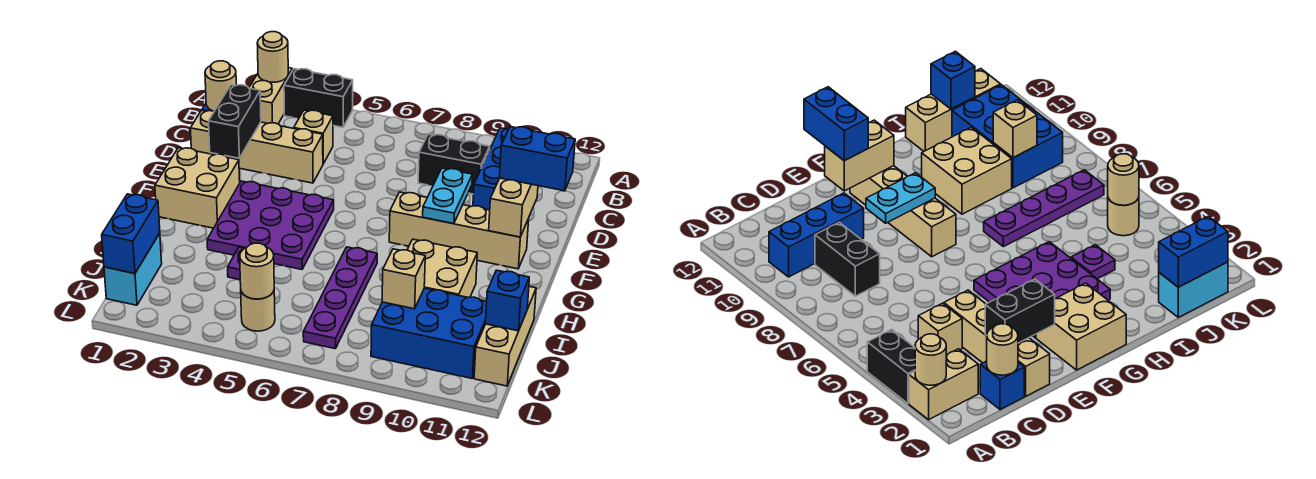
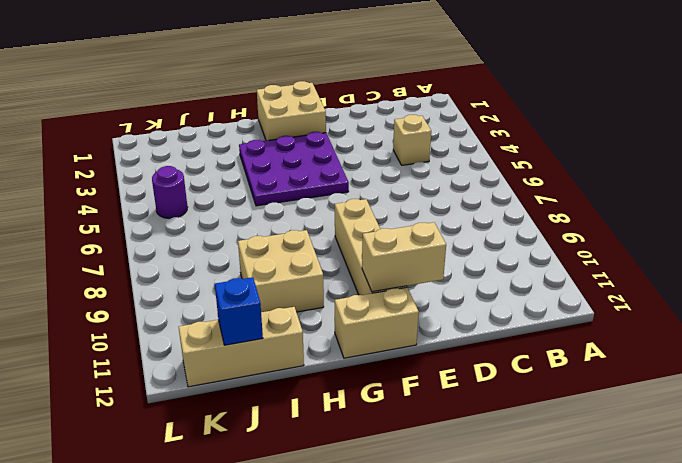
tan brick F12:G12 level 1 -> tan brick A2:B2 level 1
purple round brick K5 level 1 -> tan round brick K5 level 1
none -> black brick A3:A4 level 1
none -> blue brick B10:D10 level 1
none -> blue brick C1 level 1

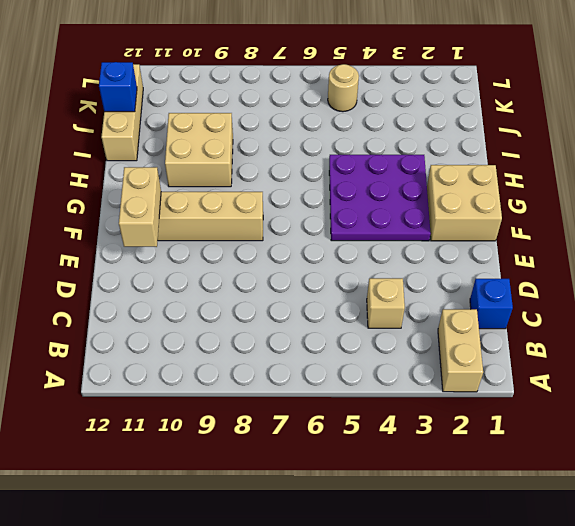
none -> black brick A3:A4 level 1
none -> blue brick B10:D10 level 1
none -> black brick C8:C9 level 1

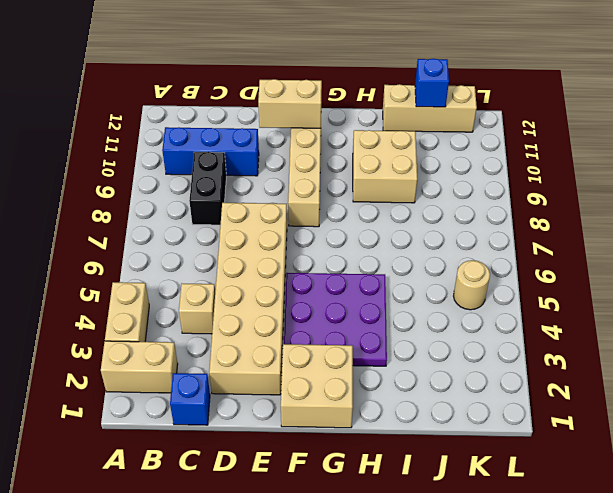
tan brick A3:A4 level 1 -> black brick A3:A4 level 1
tan brick D2:E7 level 1 -> tan brick D1:D4 level 1
none -> purple plate H7:K7 level 1
none -> purple plate I4 level 1
none -> cyan brick J1:K1 level 1

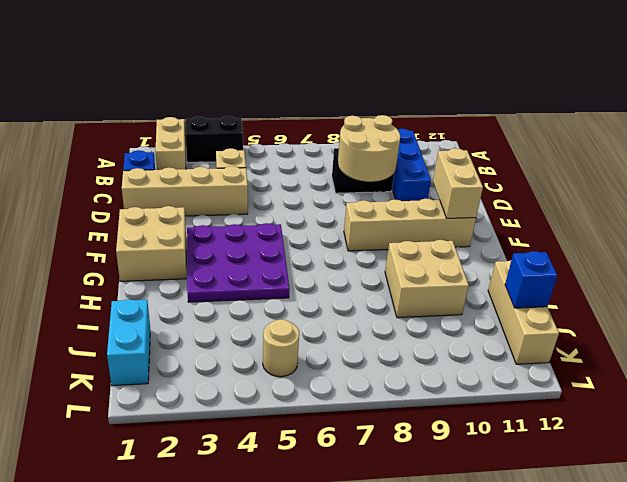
tan round brick C8:D9 level 2 -> none
none -> purple plate H7:K7 level 1
none -> purple plate I4 level 1
none -> blue brick J9:K11 level 1

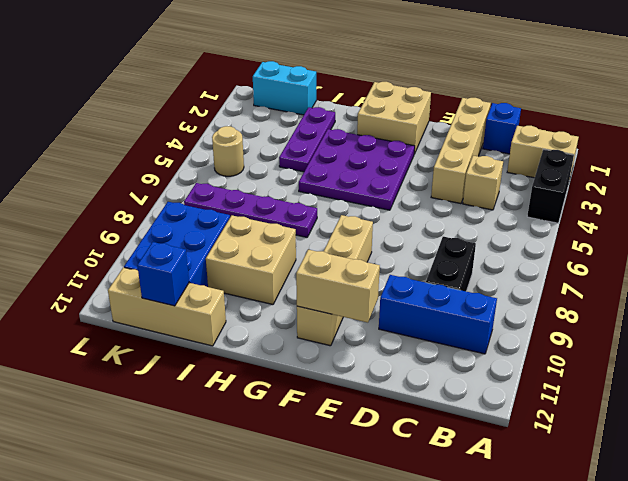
purple plate I2:I4 level 1 -> purple plate I4 level 1
none -> tan round brick A2 level 2
none -> tan round brick C1 level 2
none -> black brick D2:E2 level 2

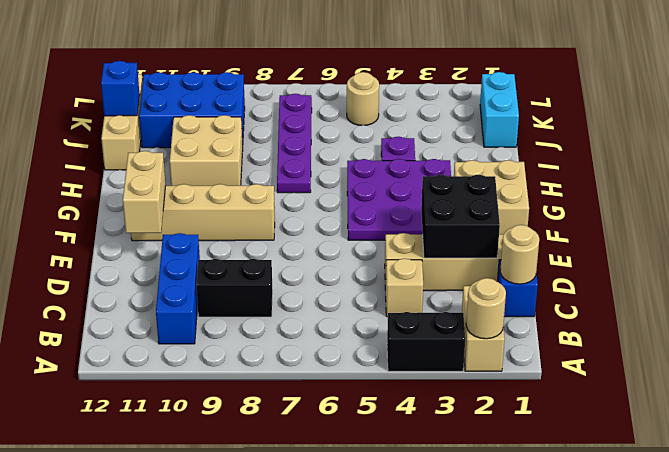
black brick D2:E3 level 2 -> black brick D2:E2 level 2
none -> cyan plate E9:F9 level 2
none -> blue brick J1:K1 level 2
none -> tan brick J9 level 2

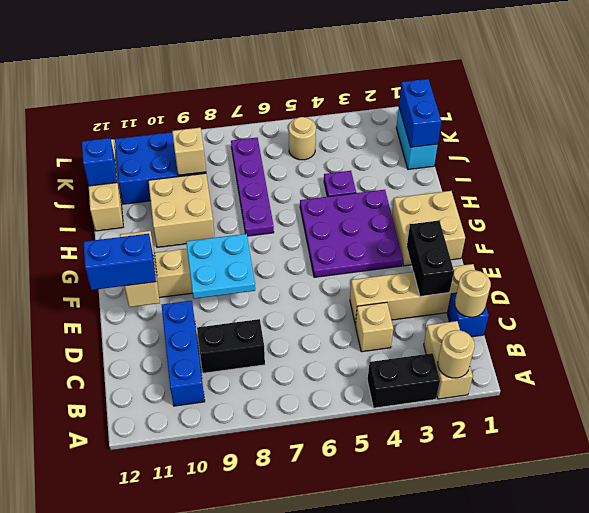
cyan plate E8:F9 level 2 -> cyan plate E9:F9 level 2
none -> tan round brick K5 level 2

